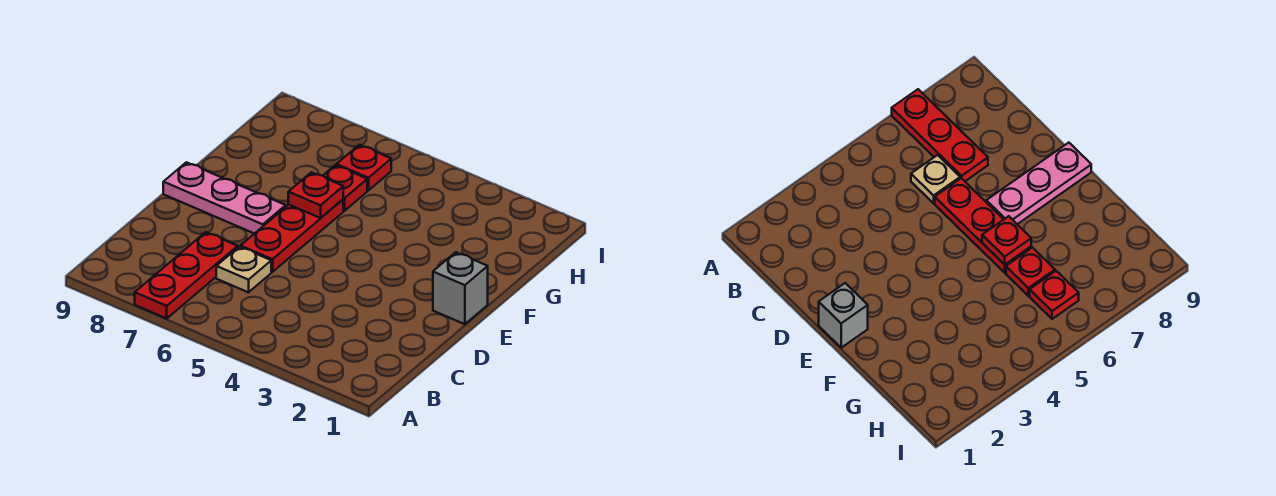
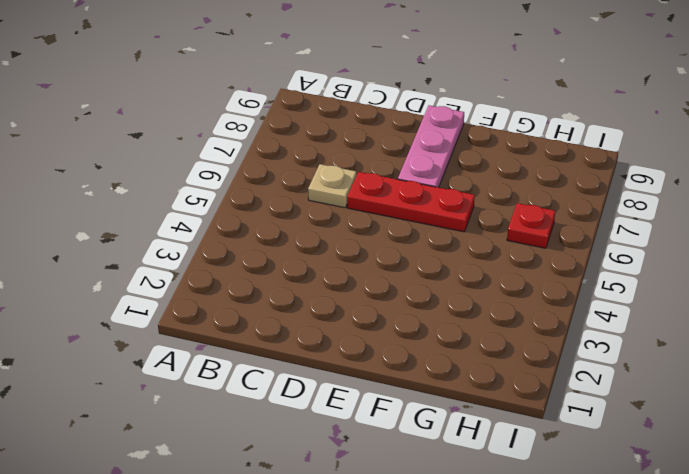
none -> red plate A7:C7 level 1
none -> grey brick E1 level 1

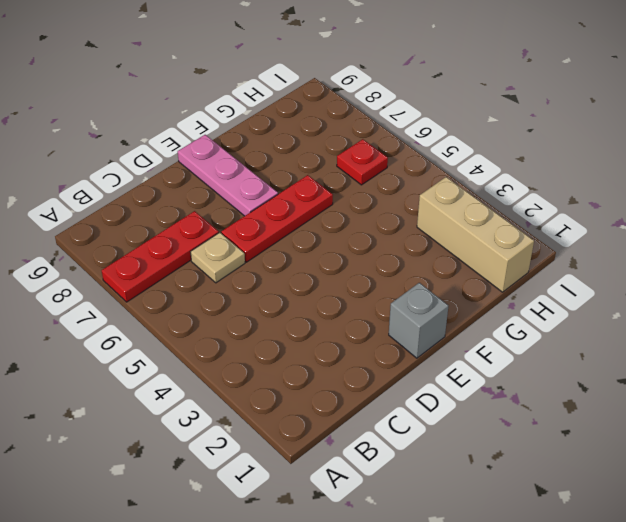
tan brick H1:H3 level 1 -> none
none -> red plate G6 level 1
none -> red plate F6 level 2

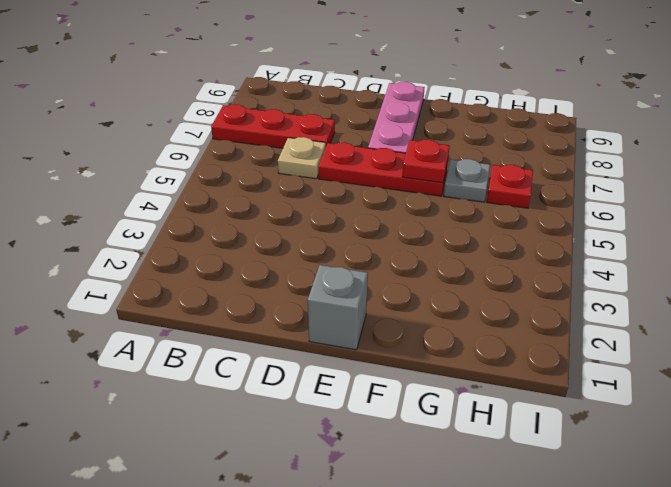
grey plate G6 level 1 -> red plate G6 level 1

